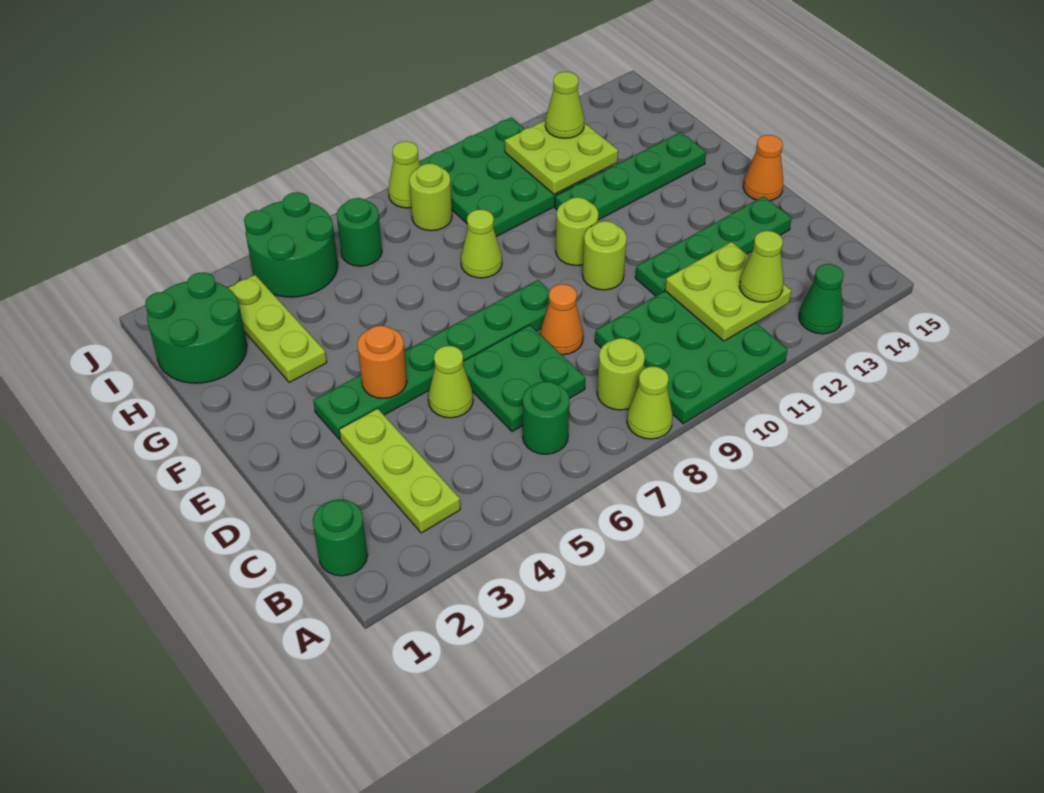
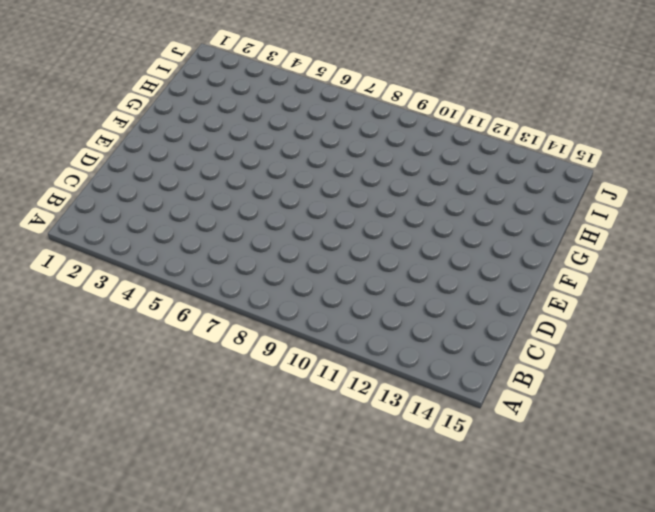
none -> lime cone A8 level 1
none -> green plate A9:C11 level 1
none -> green cone A13 level 1

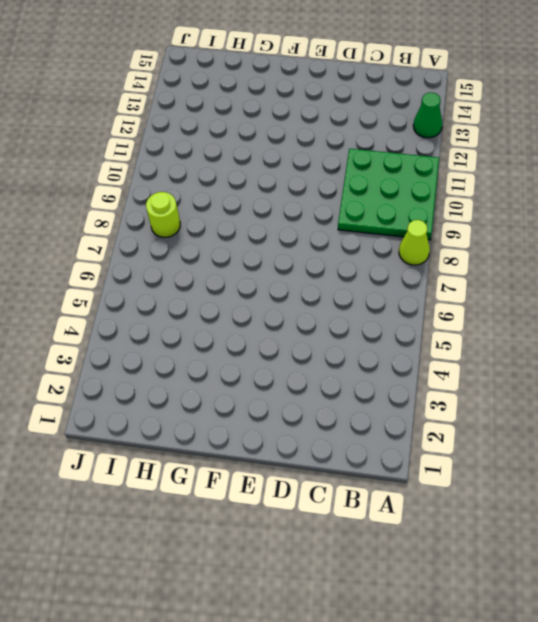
none -> green round brick B1 level 1
none -> lime plate B3:D3 level 1
none -> green round brick B6 level 1

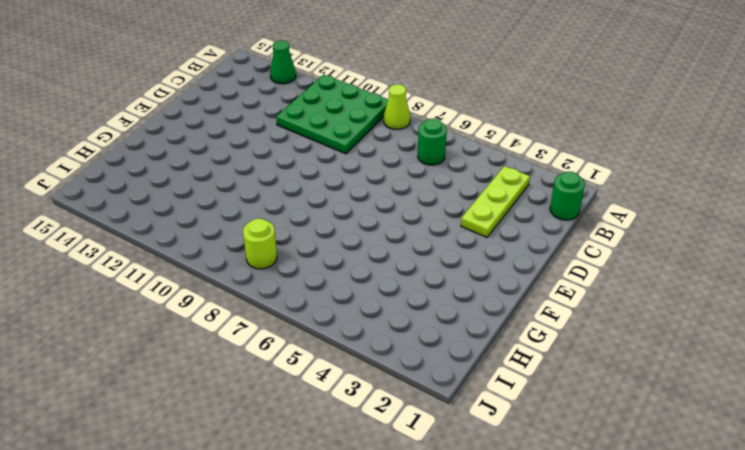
none -> lime round brick B8 level 1
none -> green plate C6:D7 level 1
none -> lime cone D5 level 1

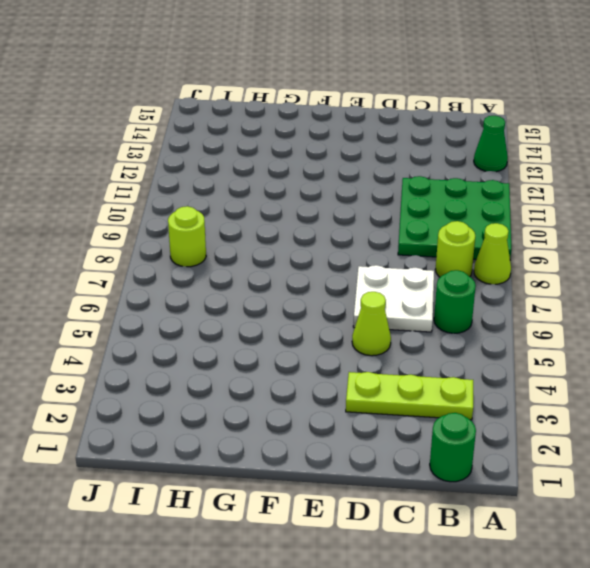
white plate C6:D7 level 1 -> green plate C6:D7 level 1
none -> orange cone D8 level 1
none -> green plate D11:D14 level 1
none -> green plate E3:E8 level 1

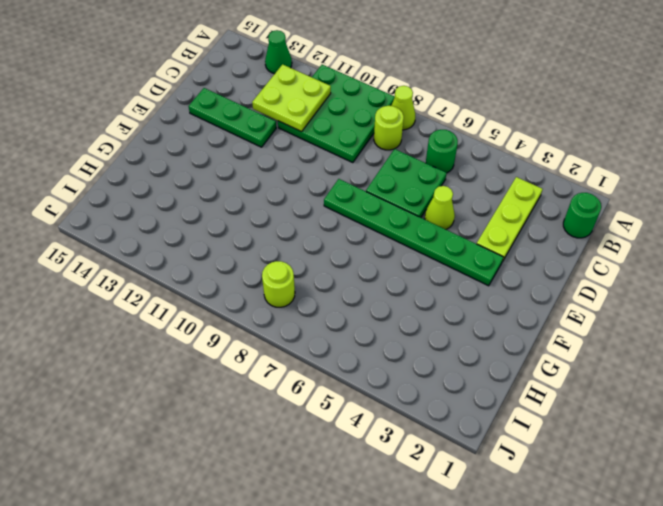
green plate D12:D14 level 1 -> green plate D11:D14 level 1
none -> orange cone D8 level 1
none -> lime round brick E10 level 1
none -> orange cone E15 level 1

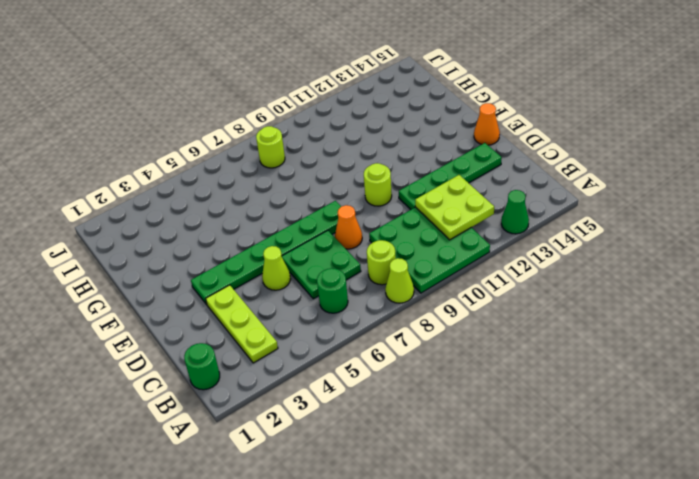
none -> lime round brick F10 level 1
none -> lime plate G3:I3 level 1
none -> lime cone G8 level 1

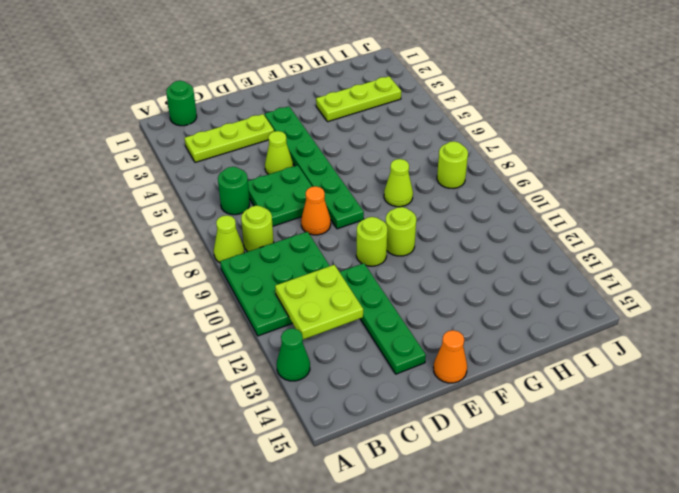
none -> green plate G11:G14 level 1
none -> green round brick H1:I2 level 1
none -> green plate H9:J11 level 1

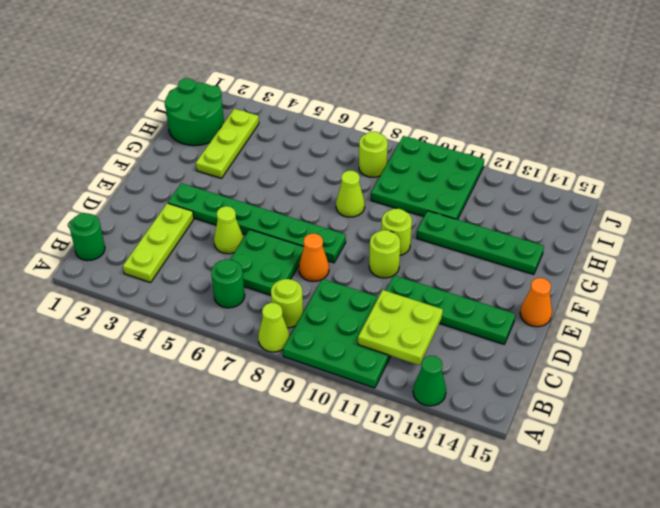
none -> green round brick I4:J5 level 1
none -> green round brick I6 level 1
none -> lime cone J8 level 1

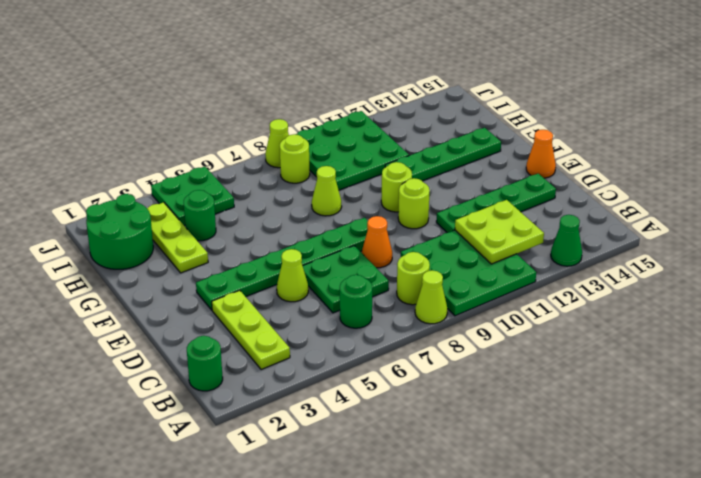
green round brick H4 level 1 -> green round brick I6 level 1
green plate I4:J5 level 1 -> green round brick I4:J5 level 1
none -> orange round brick E4 level 2
none -> lime plate H11:I12 level 2
none -> lime cone B12 level 3

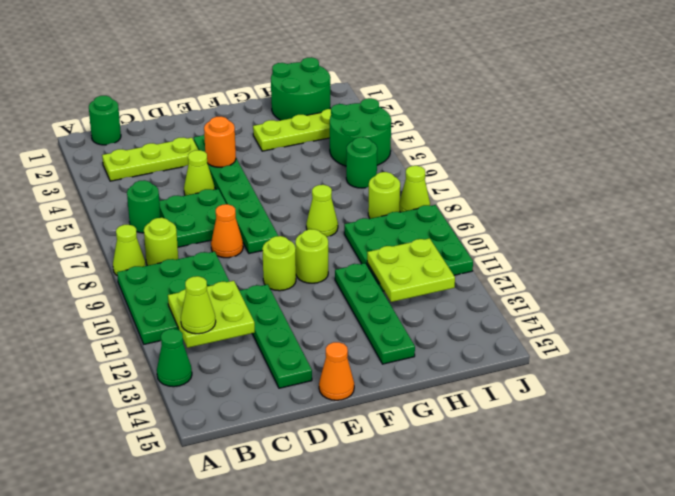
none -> lime cone I12 level 3

